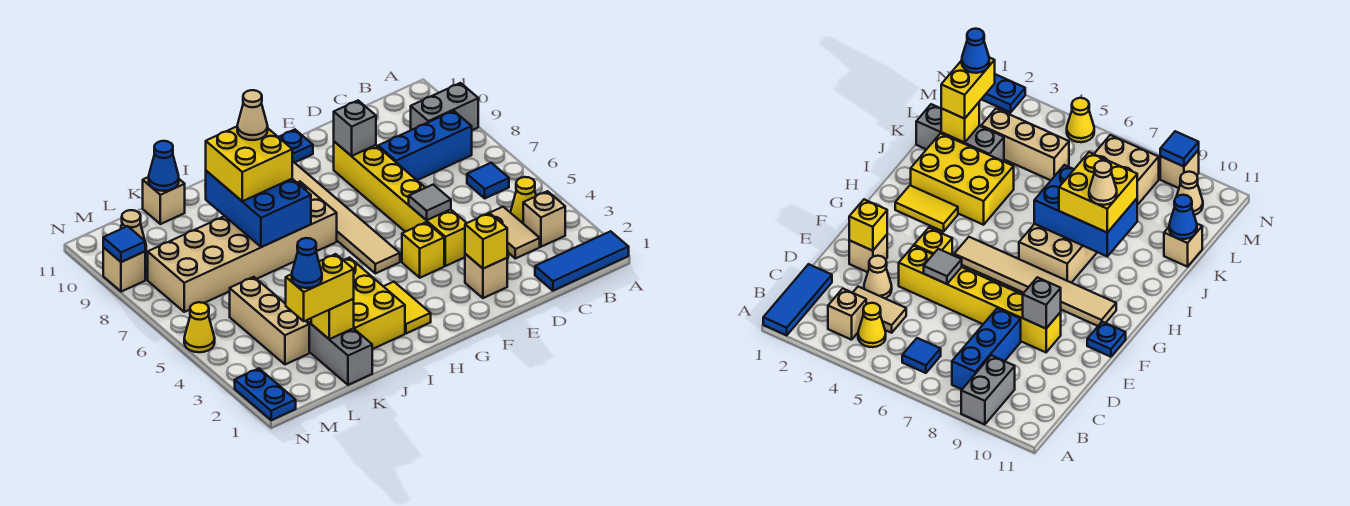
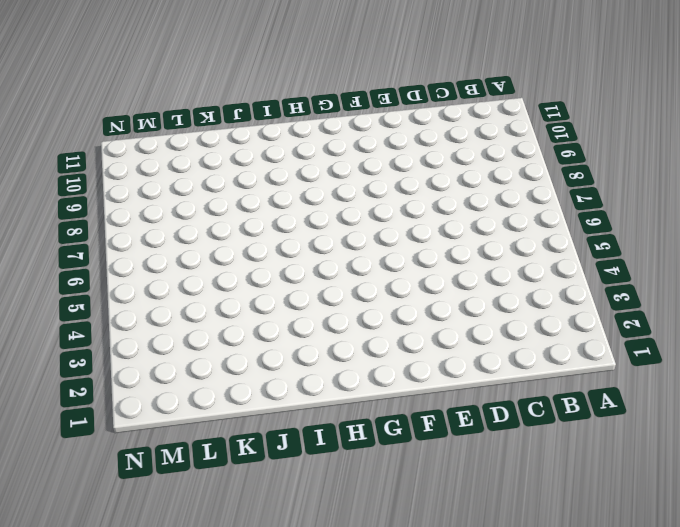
none -> blue tile A1:C1 level 1
none -> grey brick A9:B9 level 1
none -> tan brick B3 level 1
none -> yellow cone B4 level 1

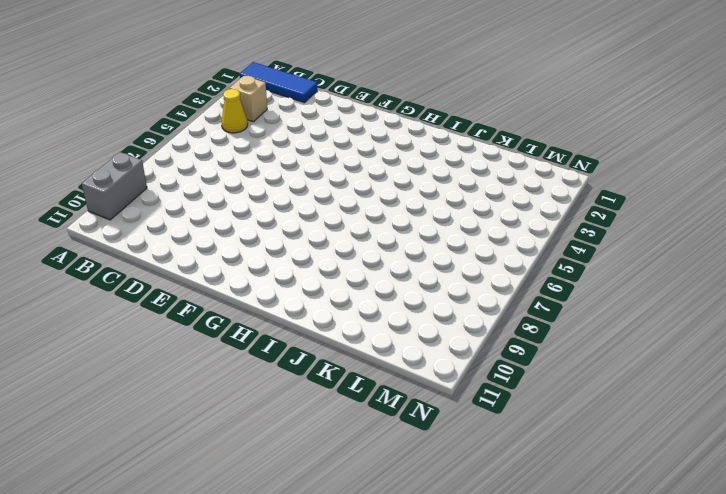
grey brick A9:A10 level 1 -> grey brick A9:B9 level 1
none -> blue tile B6 level 1
none -> blue brick B8:D8 level 1
none -> tan tile C3:C4 level 1
none -> tan cone D3 level 1

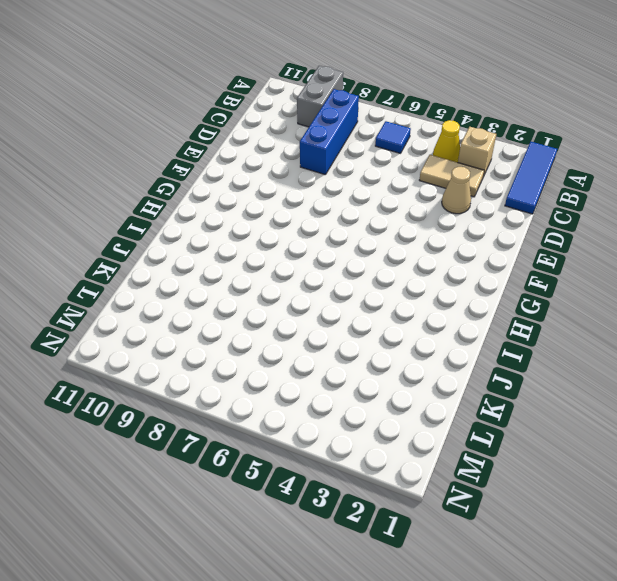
none -> tan brick E2 level 1
none -> yellow brick E4:E9 level 1
none -> yellow brick F4 level 1
none -> blue plate F11 level 1

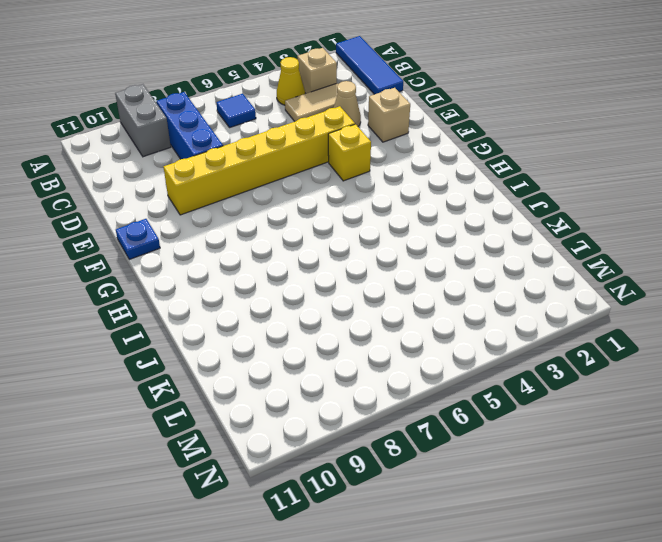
none -> tan tile G5:G10 level 1
none -> yellow tile H2:H3 level 1
none -> tan brick H7:M8 level 1
none -> yellow brick I2:J4 level 1

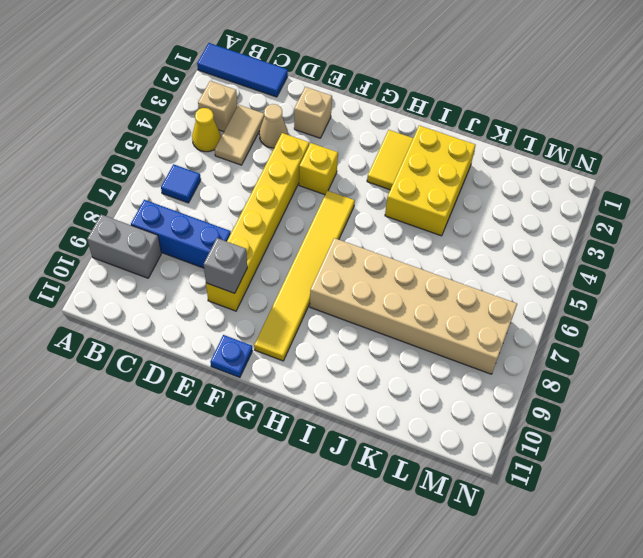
yellow tile G5:G10 level 1 -> tan tile G5:G10 level 1
none -> grey brick K1:K3 level 1
none -> tan brick K11 level 1
none -> tan brick L3:L5 level 1
none -> tan cone M10 level 1

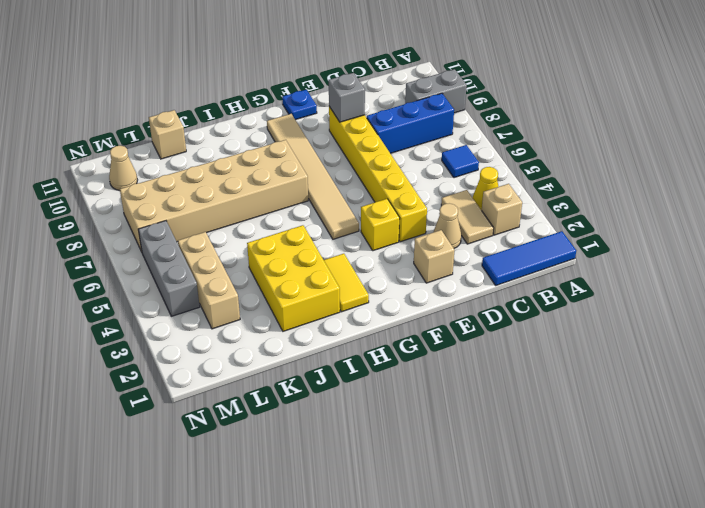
grey brick M4:M6 level 1 -> grey brick K1:K3 level 1
none -> blue plate N1:N2 level 1
none -> yellow cone N5 level 1
none -> tan brick N9 level 1
none -> yellow brick E2 level 2

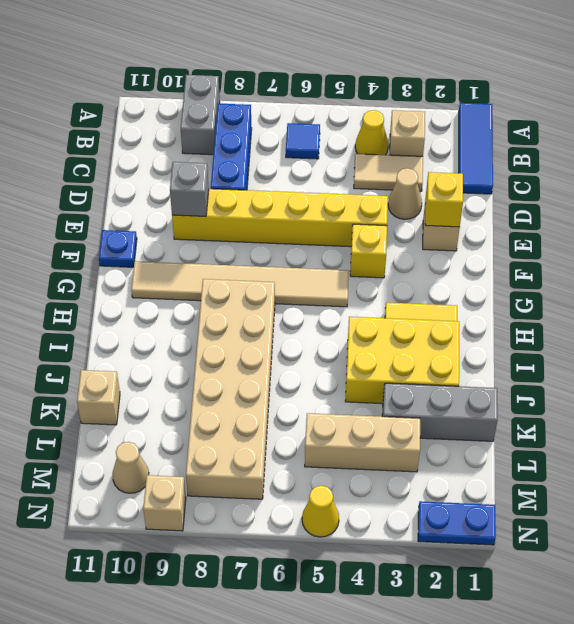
none -> grey tile E5 level 2
none -> blue brick I7:J9 level 2
none -> yellow brick K2 level 2
none -> blue cone K11 level 2

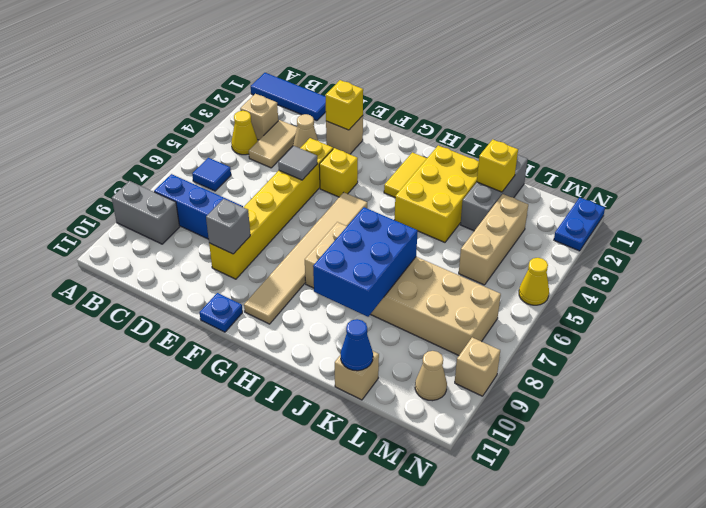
none -> blue tile N9 level 2
none -> yellow brick I8:J9 level 3
none -> yellow brick K2:L2 level 3
none -> tan cone I9 level 4

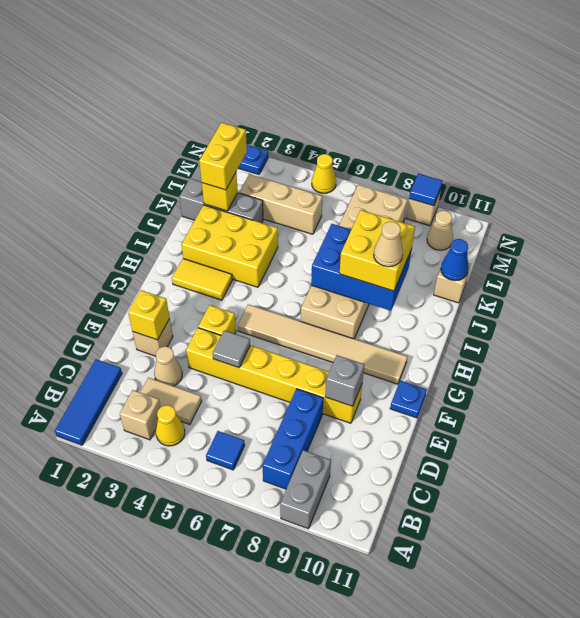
none -> blue cone L2 level 4

